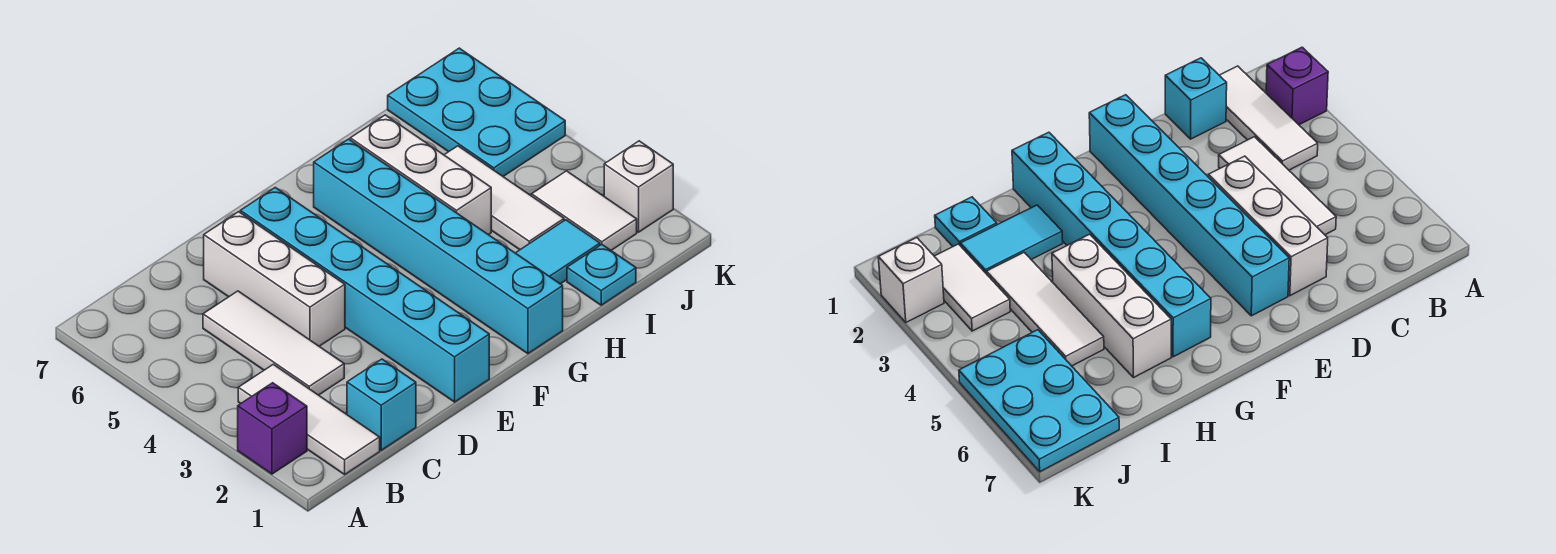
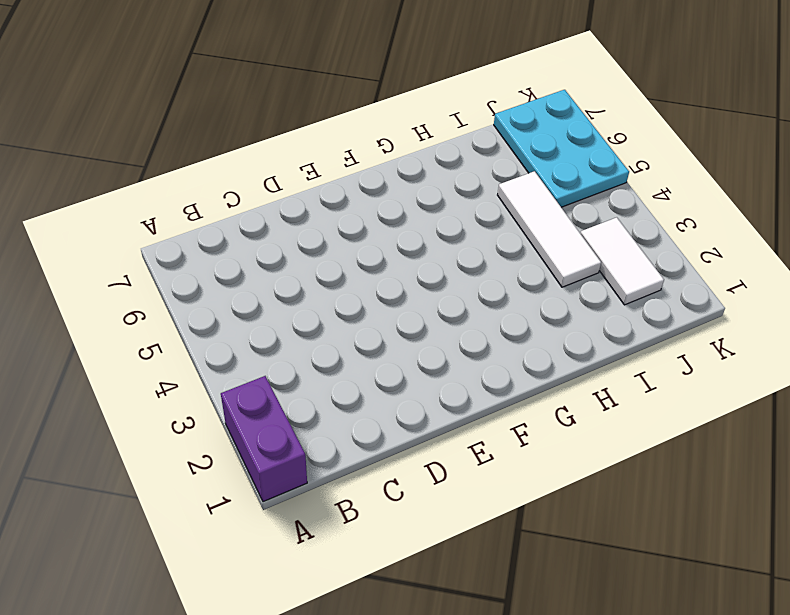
purple brick A1:A2 level 1 -> purple brick A2 level 1
none -> white tile B1:B3 level 1
none -> cyan brick C1 level 1
none -> white tile C3:C5 level 1

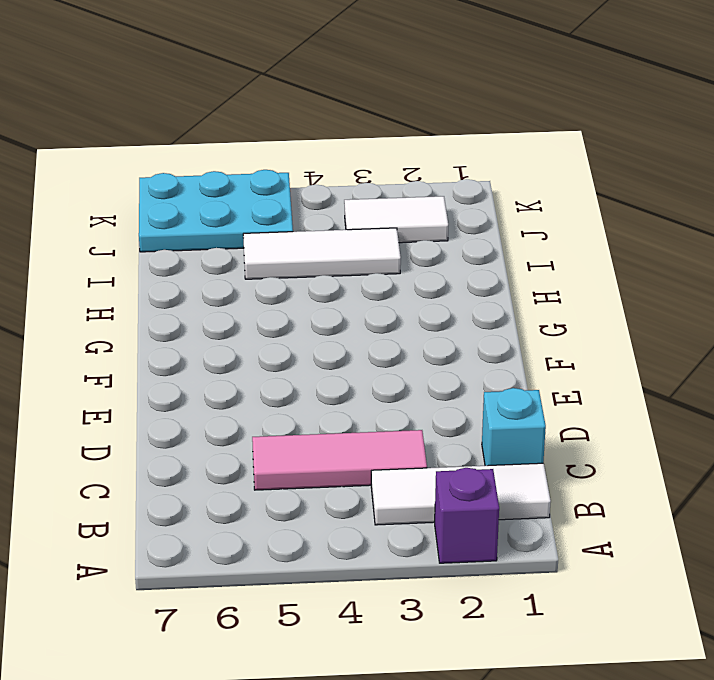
pink tile C3:C5 level 1 -> white tile C3:C5 level 1
none -> white brick D4:D6 level 1
none -> cyan brick E1:E6 level 1
none -> cyan brick G1:G6 level 1

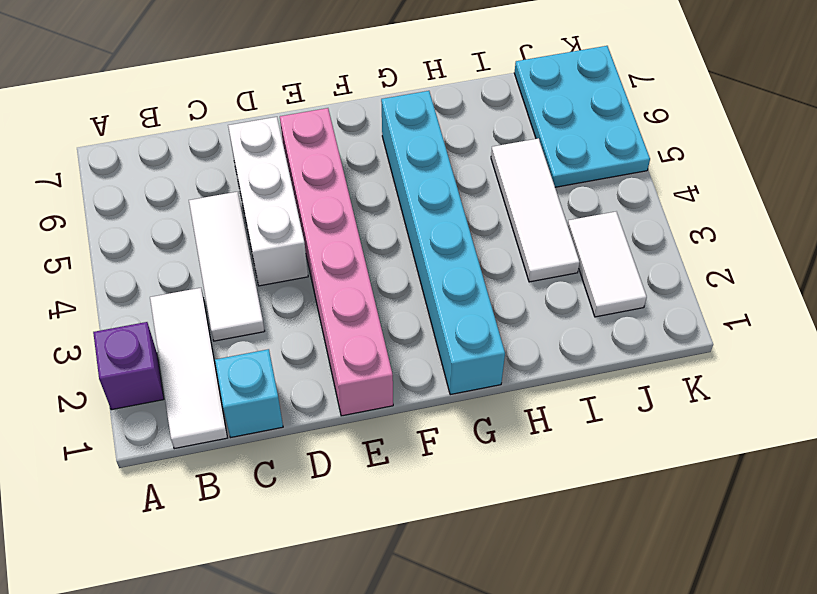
pink brick E1:E6 level 1 -> cyan brick E1:E6 level 1
none -> cyan tile H2:I2 level 1
none -> white brick H4:H6 level 1
none -> cyan plate I1 level 1

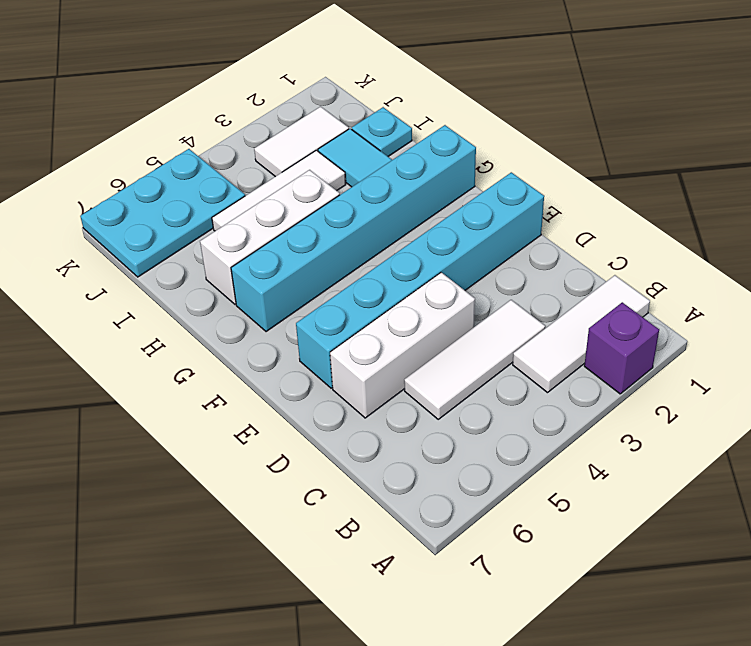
none -> cyan brick C1 level 1
none -> white brick K2 level 1

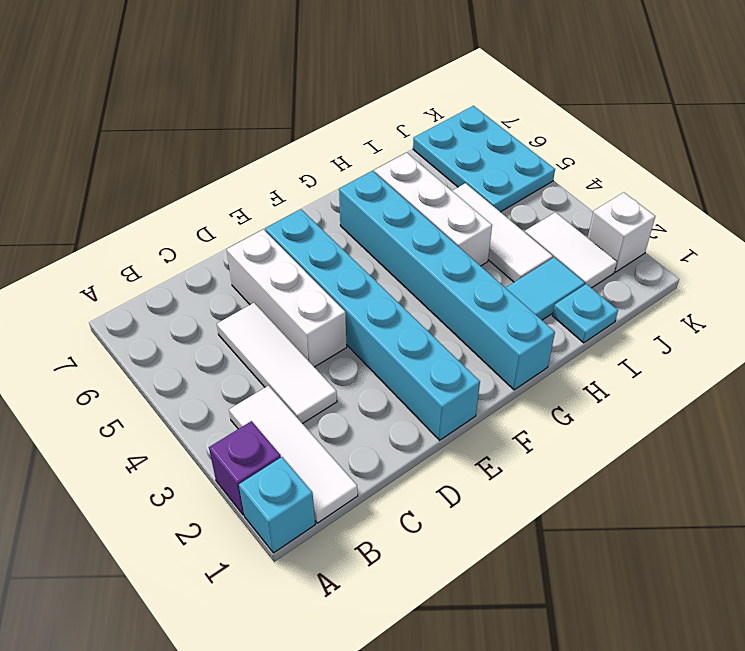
cyan brick A1 level 1 -> cyan brick C1 level 1

